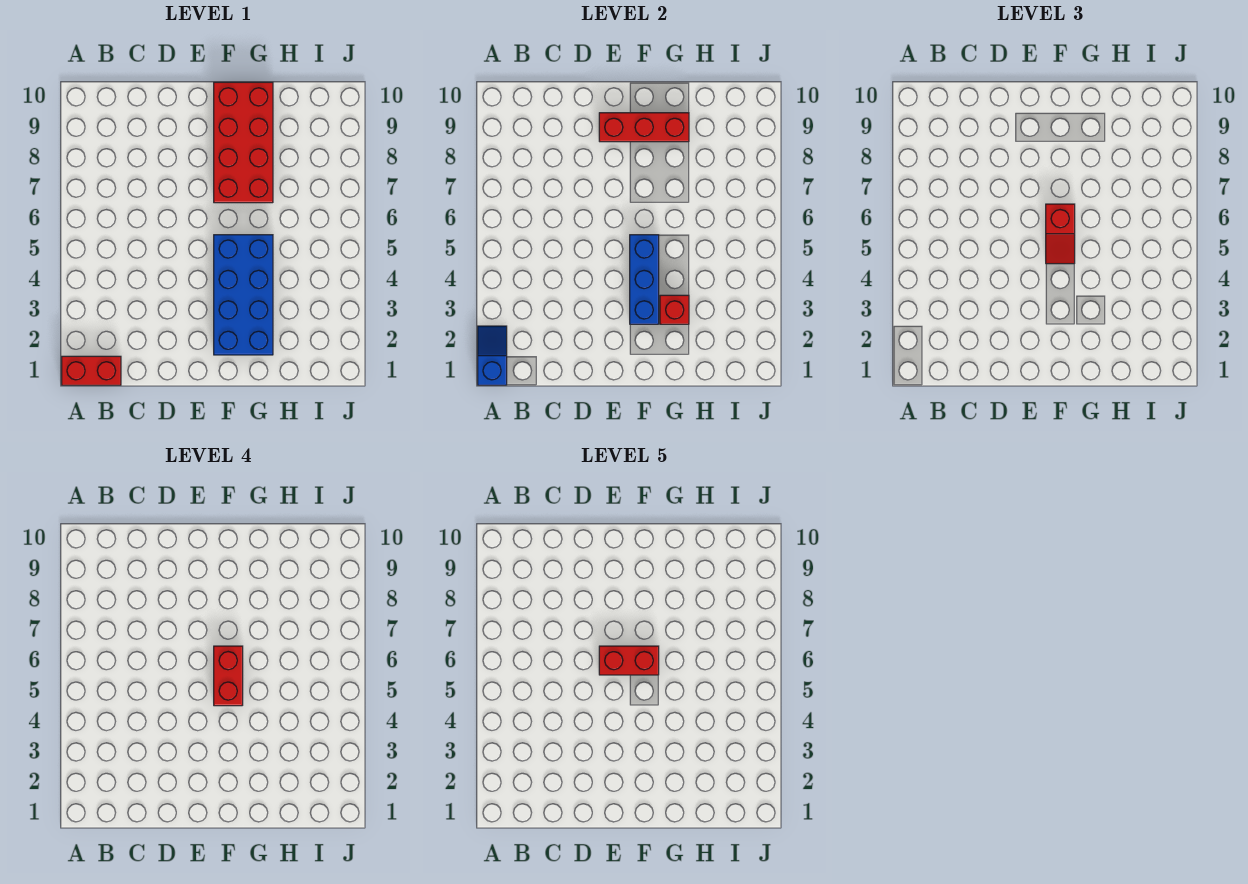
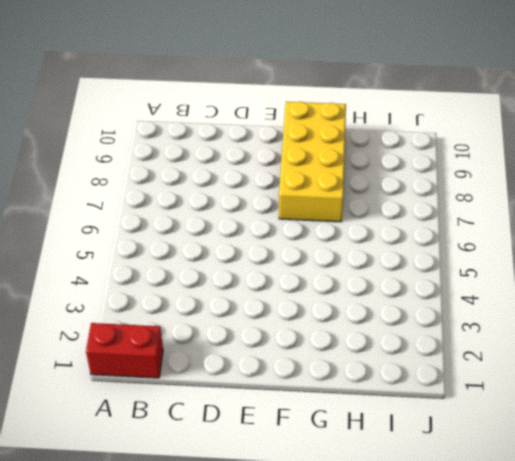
yellow brick F7:G10 level 1 -> red brick F7:G10 level 1
none -> blue brick F2:G5 level 1
none -> blue slope A1:A2 level 2 top 1

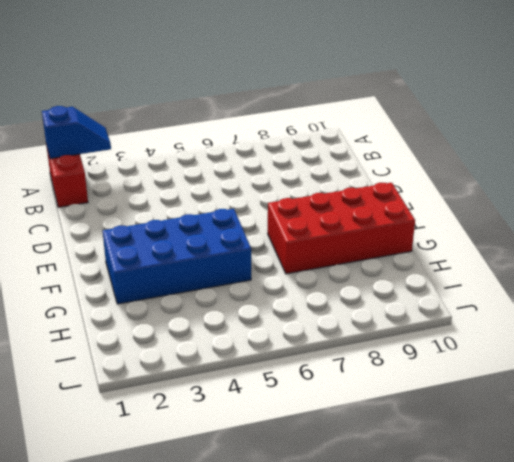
none -> red brick E9:G9 level 2
none -> blue brick F3:F5 level 2

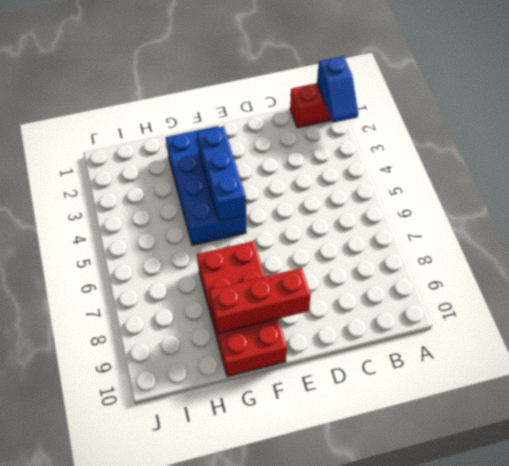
none -> red brick G3 level 2
none -> red slope F5:F6 level 3 top 6

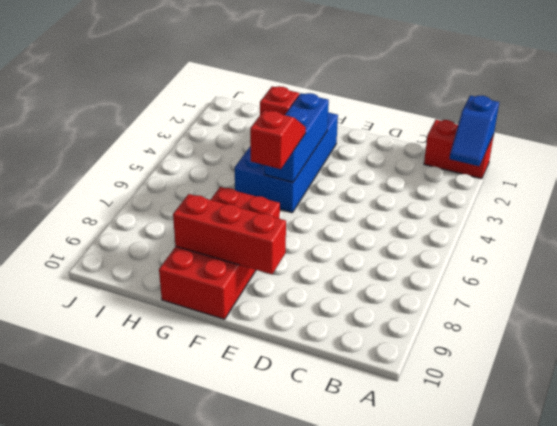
none -> red brick F5:F6 level 4
none -> red brick E6:F6 level 5

